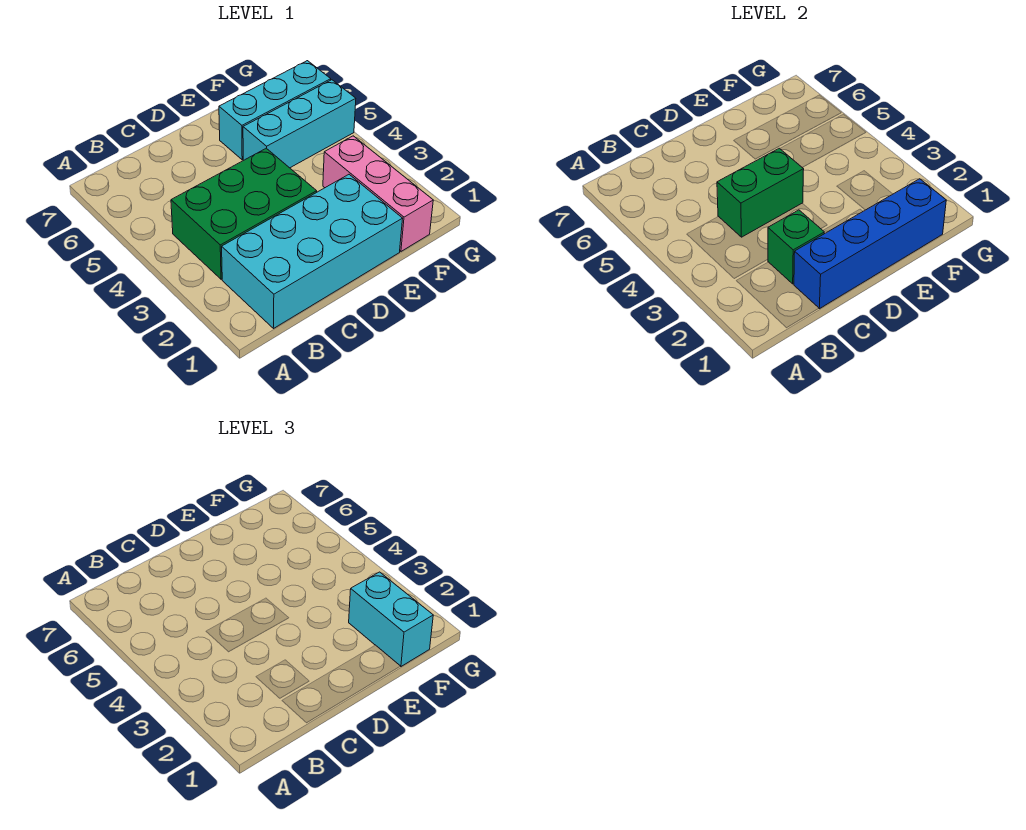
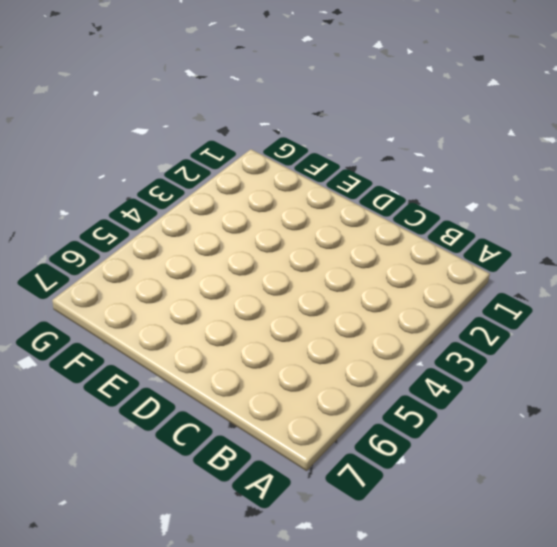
none -> cyan brick B1:E2 level 1
none -> green brick B3:D4 level 1

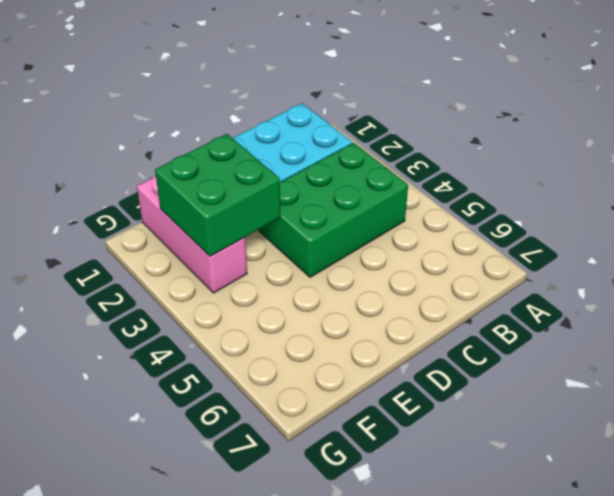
green brick E2:F3 level 2 -> none
none -> cyan brick E5:G5 level 1
none -> cyan brick E6:G6 level 1

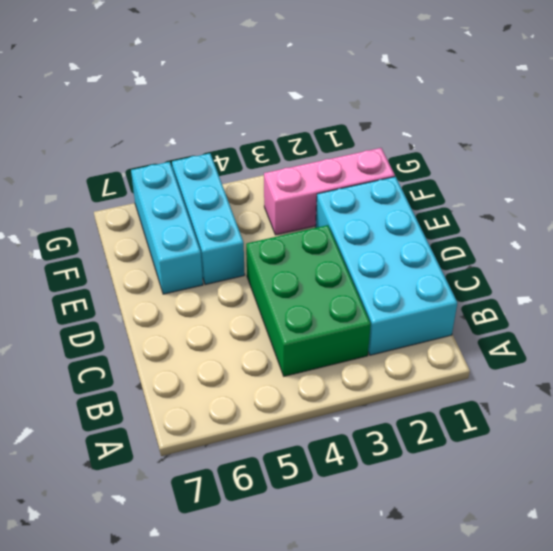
none -> blue brick C1:F1 level 2
none -> green brick C2 level 2

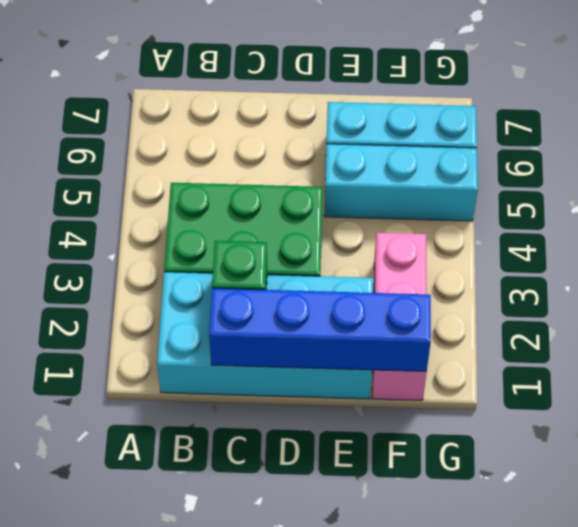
none -> green brick C4:D4 level 2
none -> cyan brick F1:F2 level 3

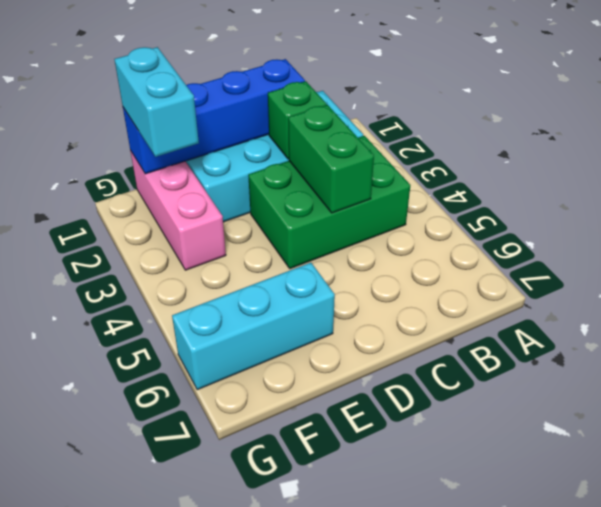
green brick C3:C4 level 2 -> green brick C4:D4 level 2
none -> cyan brick E5:G5 level 1

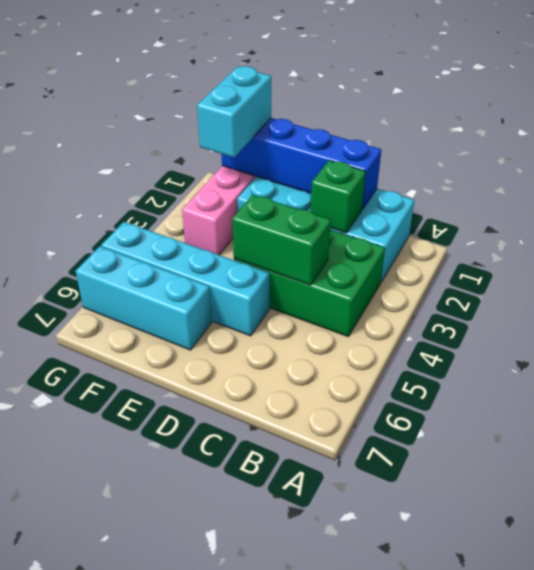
cyan brick D5:G5 level 1 -> cyan brick E5:G5 level 1

